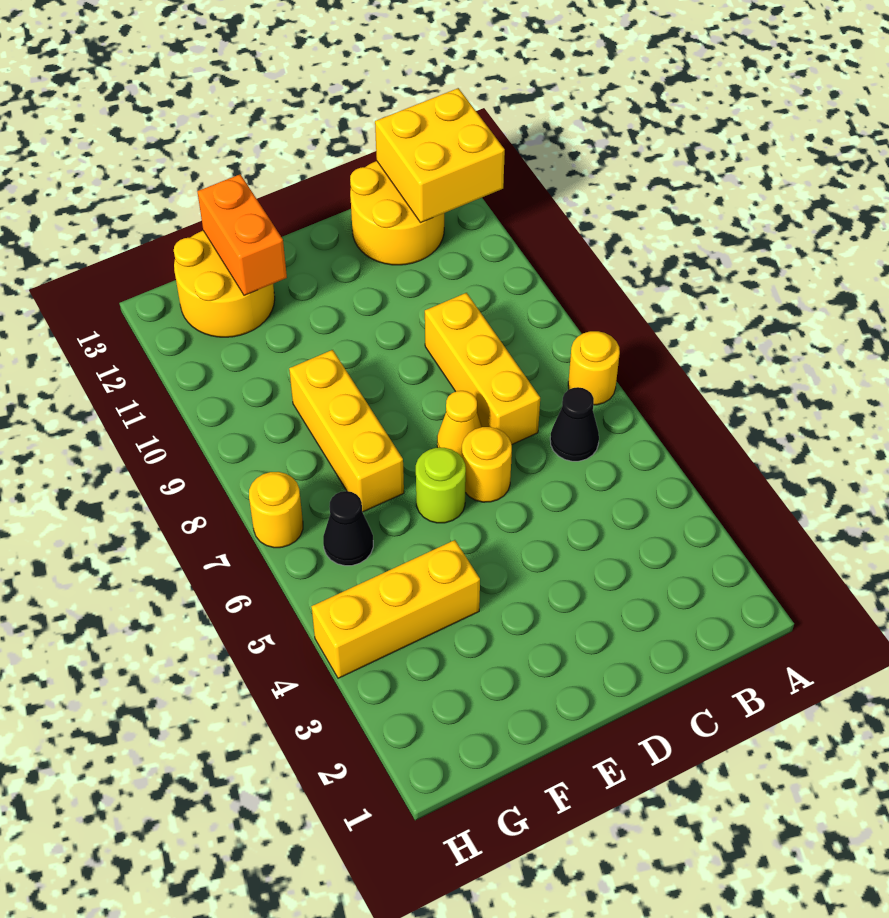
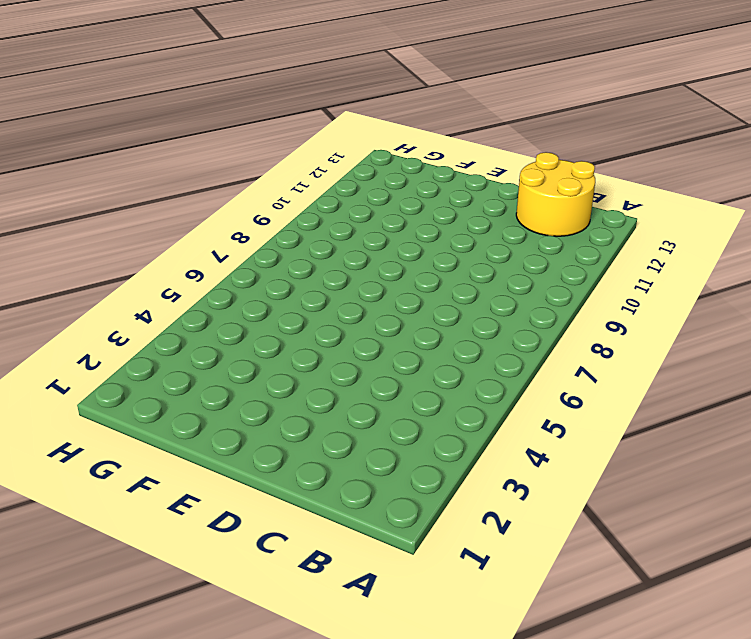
none -> yellow round brick A7 level 1
none -> black cone B6 level 1
none -> yellow brick C7:C9 level 1

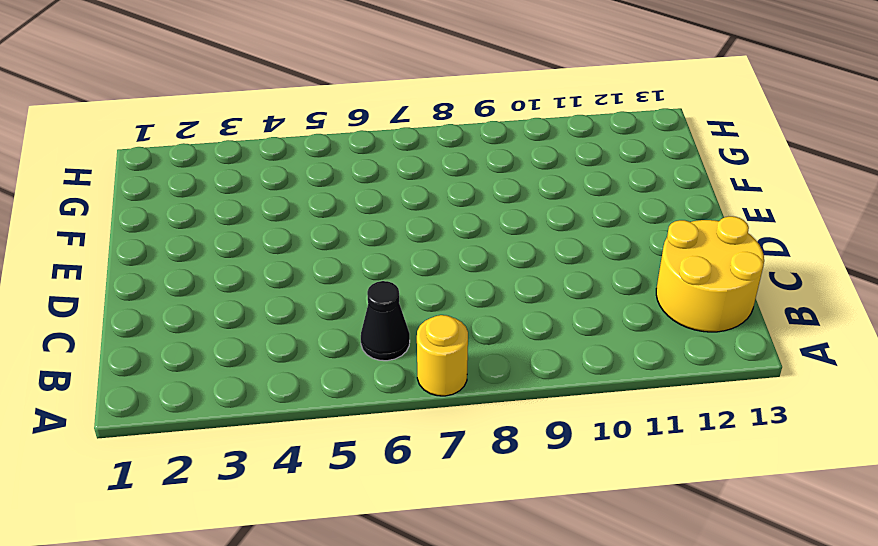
none -> yellow brick C7:C9 level 1
none -> yellow round brick D6 level 1
none -> yellow cone D7 level 1

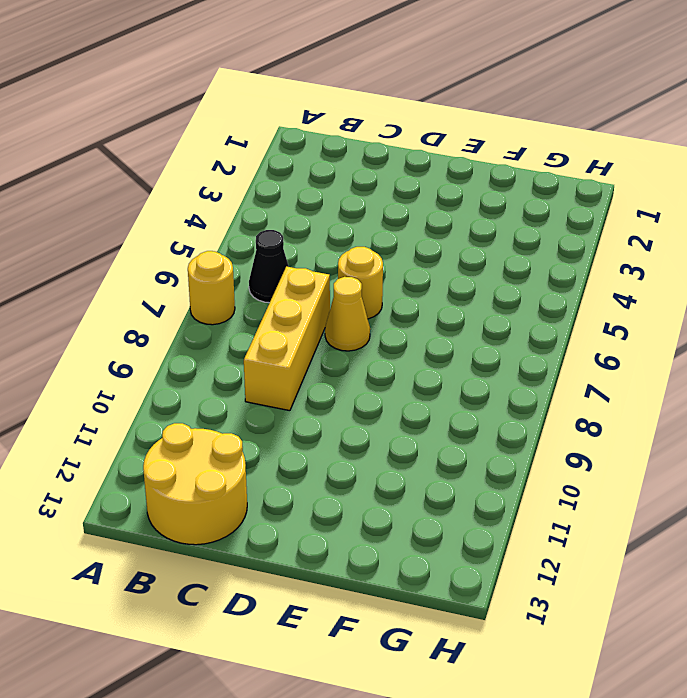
none -> lime round brick E6 level 1
none -> yellow brick F4:H4 level 1
none -> yellow brick F7:F9 level 1

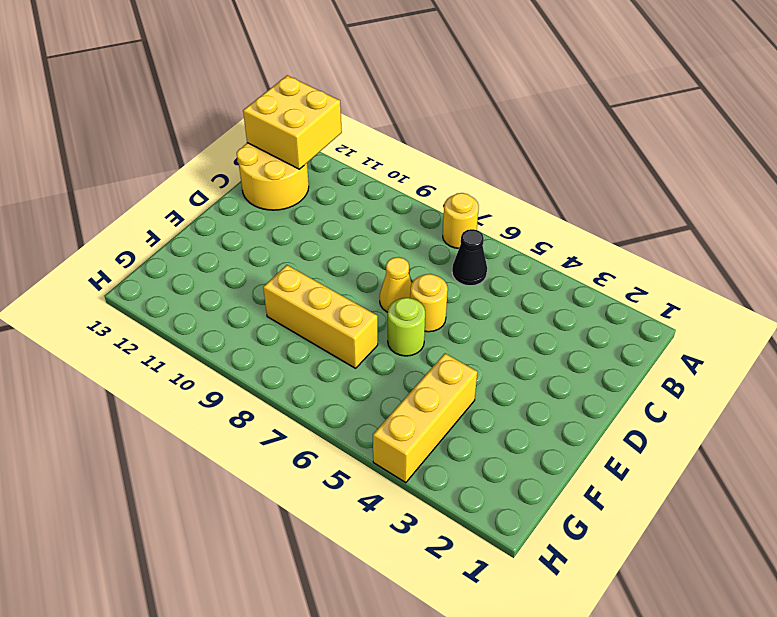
none -> yellow brick C7:C9 level 1
none -> yellow round brick F12:G13 level 1
none -> black cone G6 level 1

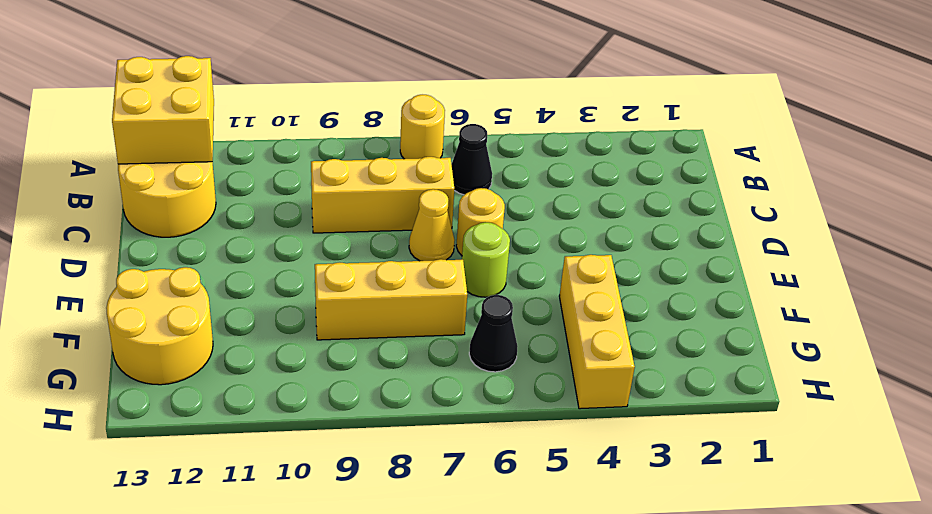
none -> yellow round brick H7 level 1
none -> orange brick F12:F13 level 2

